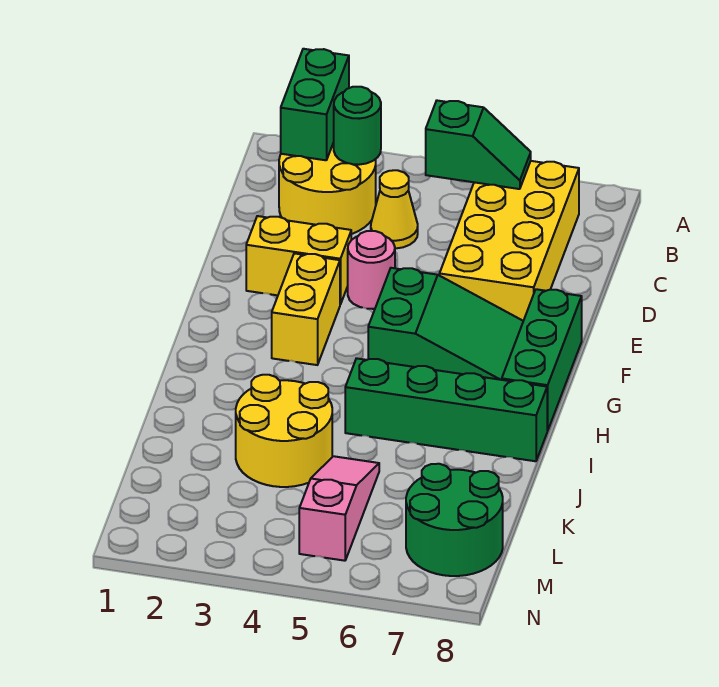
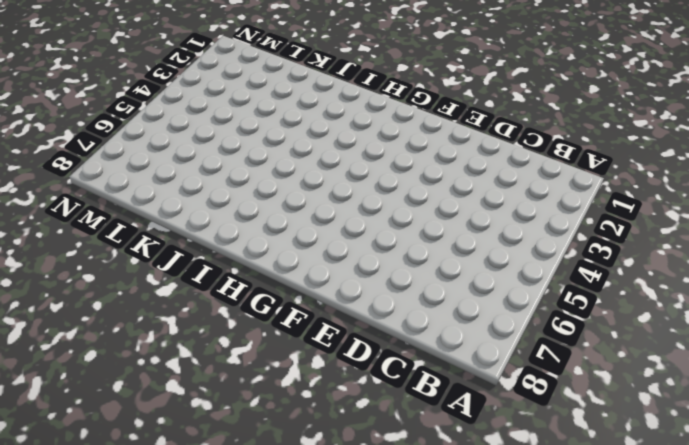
none -> yellow round brick B2:C3 level 1
none -> yellow brick B6:E7 level 1
none -> yellow cone C4 level 1

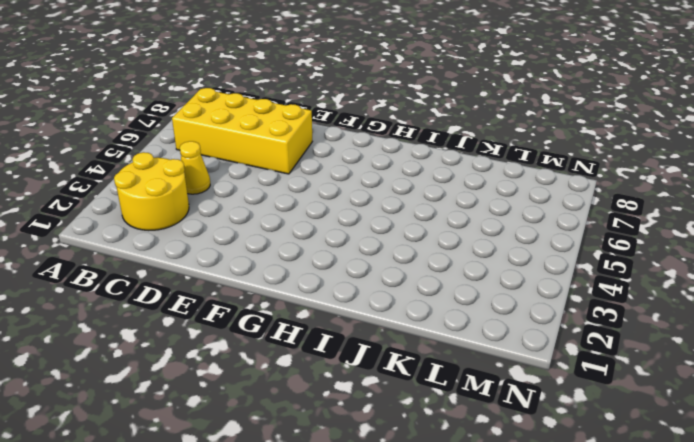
none -> yellow brick E2:E3 level 1
none -> pink round brick E4 level 1
none -> yellow brick F3:G3 level 1

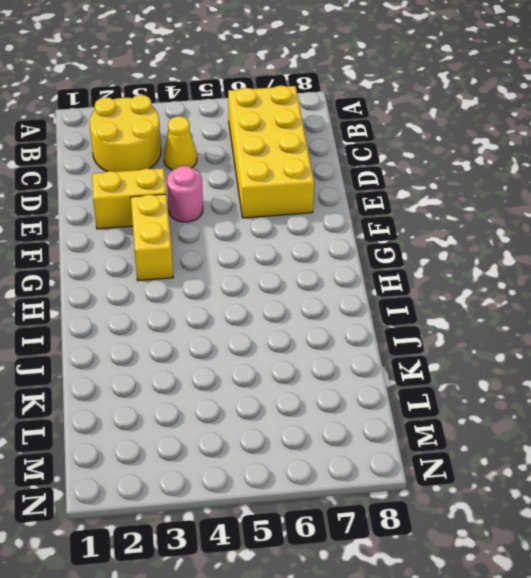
none -> green slope F5:G7 level 1 top 5
none -> green brick F8:H8 level 1
none -> green brick I5:I8 level 1

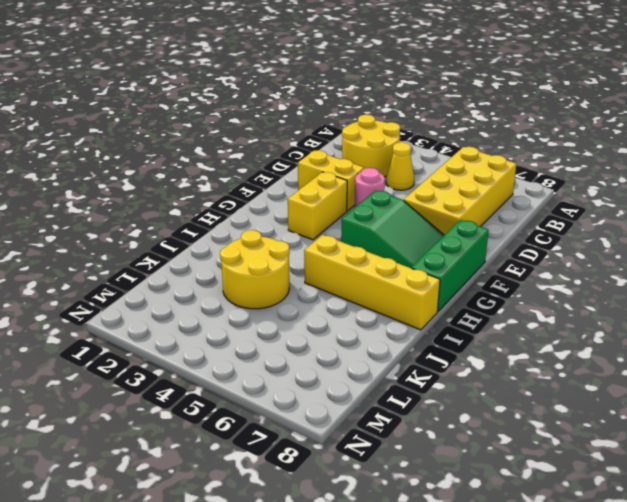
yellow brick I5:I8 level 1 -> green brick I5:I8 level 1
none -> pink slope K5:M5 level 1 top M
none -> green round brick L7:M8 level 1
none -> green brick A2:B2 level 2

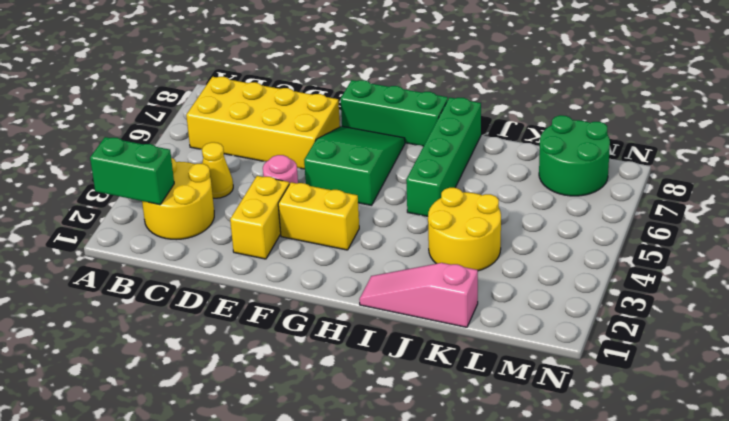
pink slope I1:K1 level 1 top K -> pink slope K5:M5 level 1 top M
none -> green round brick B3 level 2
none -> green slope B5:B6 level 2 top 5

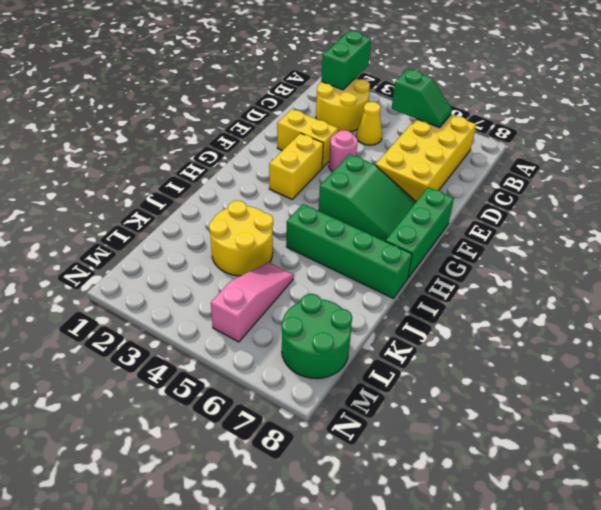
none -> green round brick B3 level 2

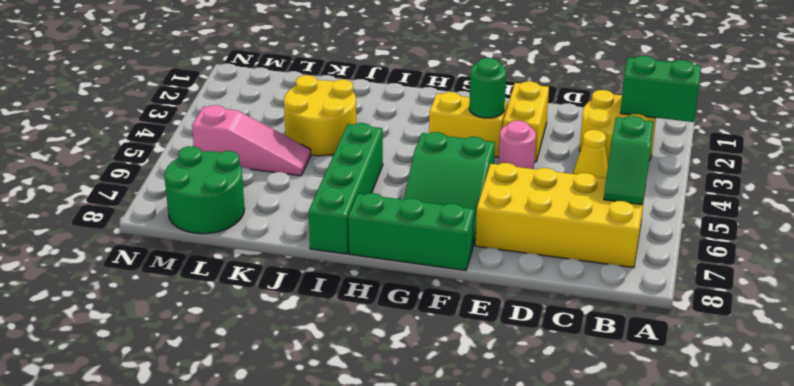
green round brick F3 level 2 -> green round brick B3 level 2

